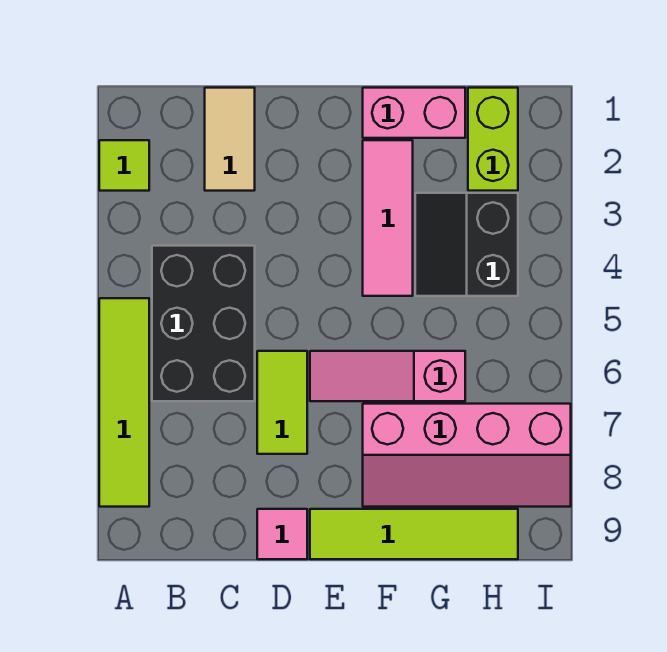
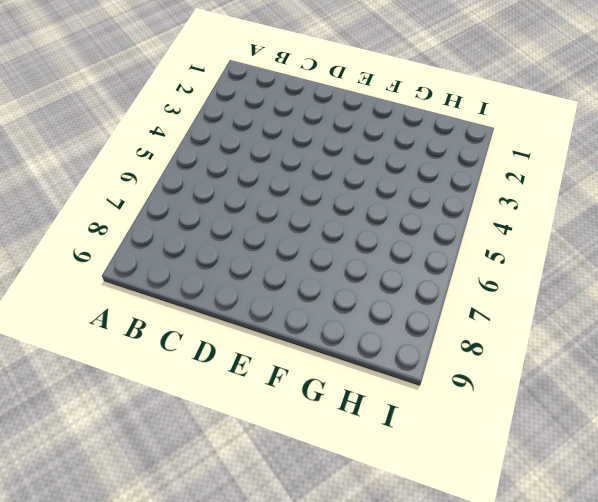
none -> lime tile A2 level 1
none -> lime tile A5:A8 level 1
none -> black brick B4:C6 level 1

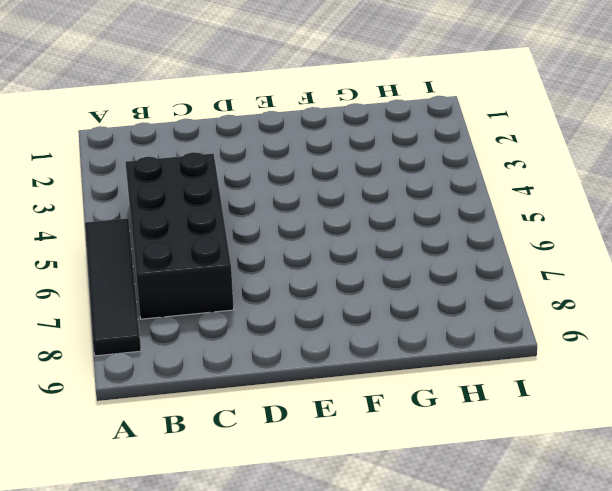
black tile A5:A8 level 1 -> lime tile A5:A8 level 1
black brick B4:C7 level 1 -> black brick B4:C6 level 1
none -> lime tile A2 level 1
none -> tan tile C1:C2 level 1
none -> lime tile D6:D7 level 1

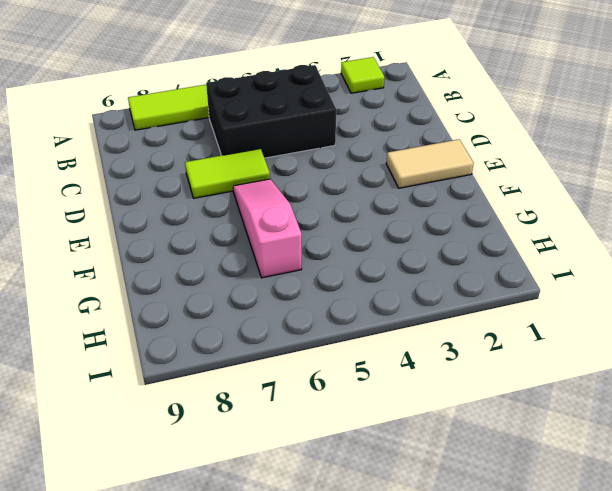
tan tile E1:E2 level 1 -> tan tile C1:C2 level 1
none -> pink tile D9 level 1
none -> lime tile E9:H9 level 1
none -> pink brick F1:G1 level 1

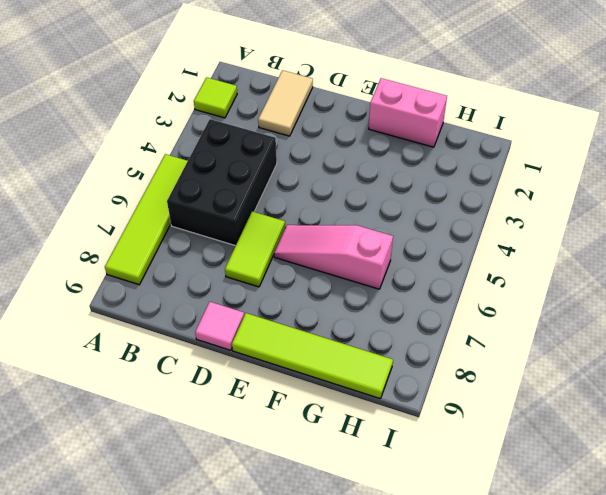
none -> pink tile F2:F4 level 1
none -> pink slope F7:I8 level 1 top 7
none -> black slope G3:H4 level 1 top H

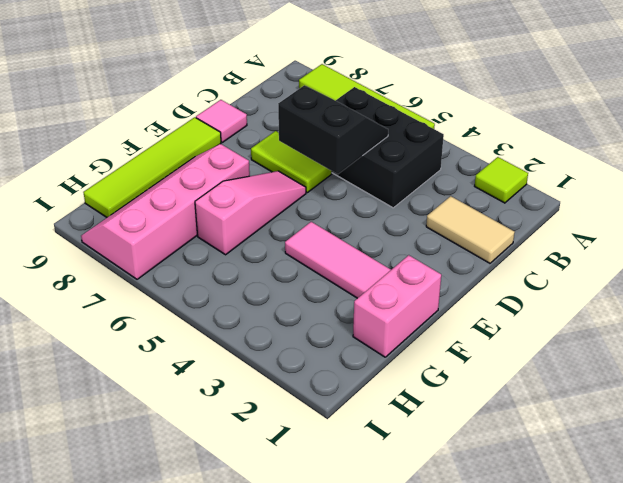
black slope C5:D6 level 2 top D -> black slope G3:H4 level 1 top H
none -> lime brick H1:H2 level 1

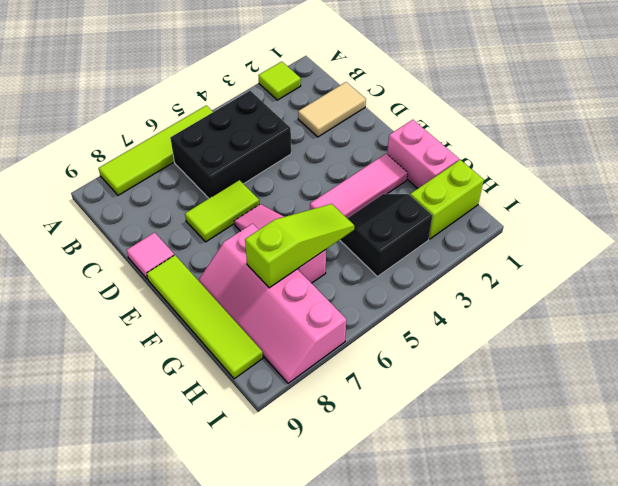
lime slope G5:G7 level 2 top 7 -> none

